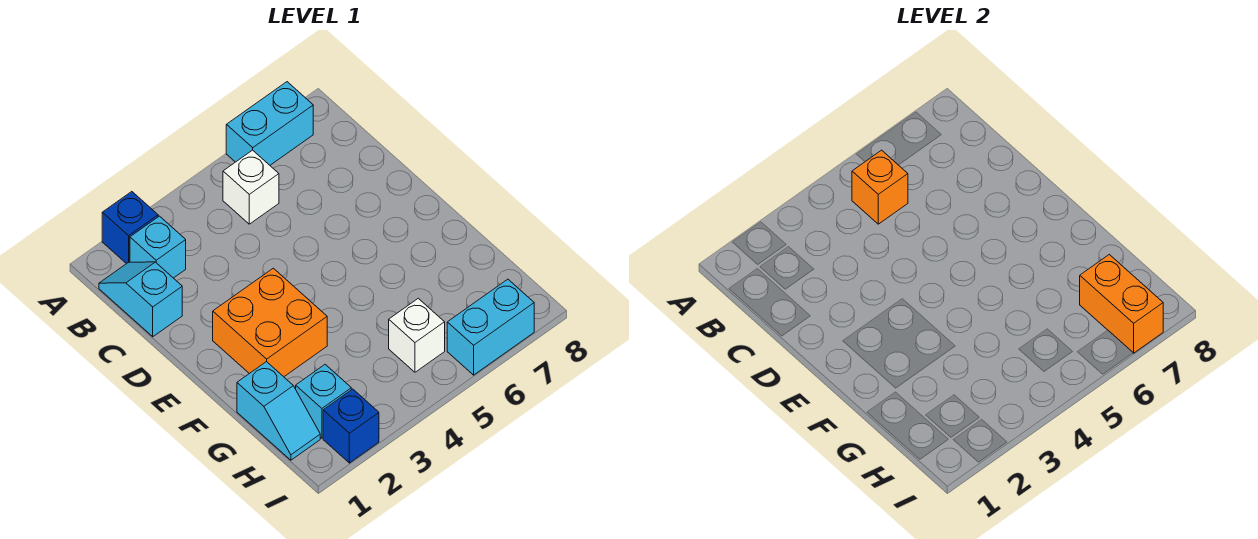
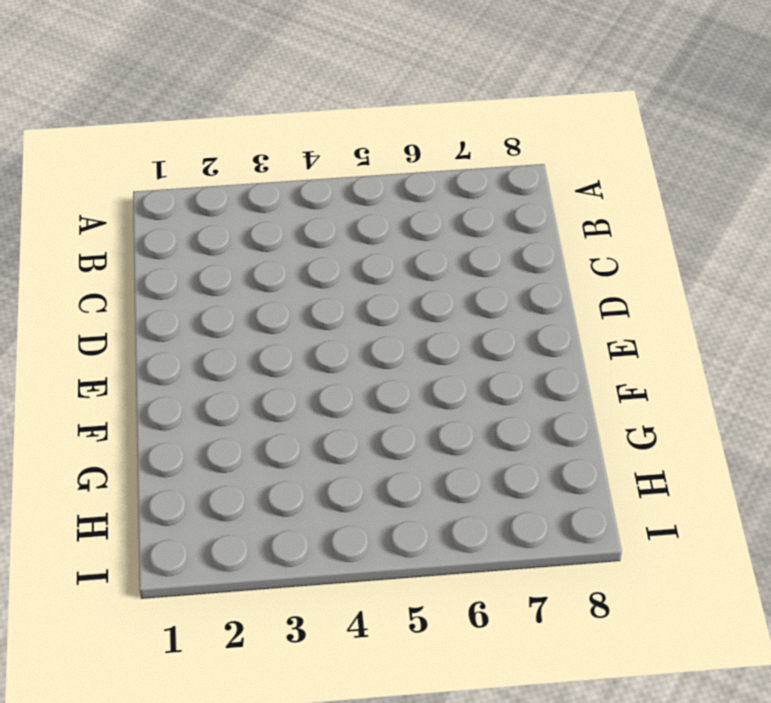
none -> blue brick A2 level 1
none -> cyan brick A6:A7 level 1
none -> cyan slope B1:C1 level 1 top C

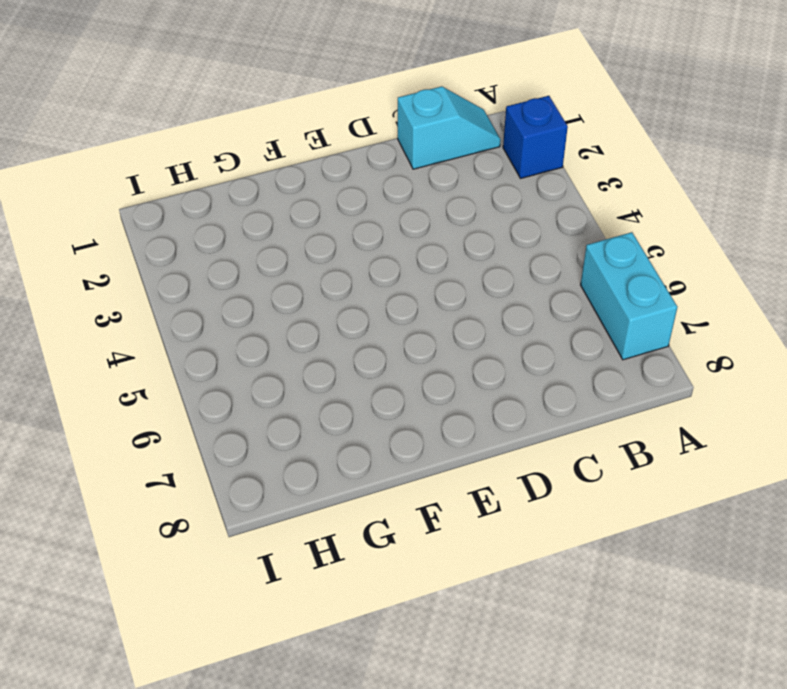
none -> cyan brick B2 level 1
none -> white brick B5 level 1
none -> orange brick E2:F3 level 1

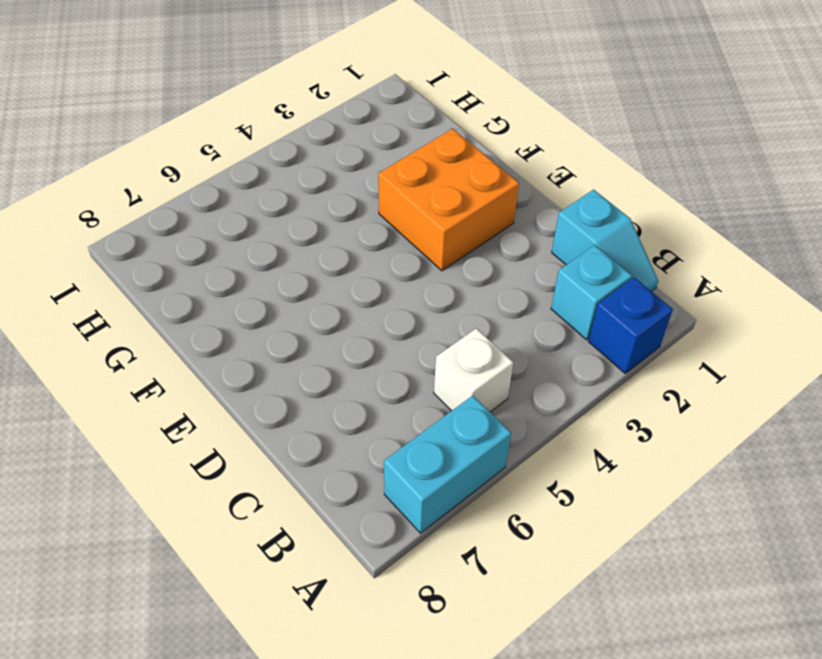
none -> cyan slope G1:H1 level 1 top G
none -> cyan brick H2 level 1
none -> white brick H5 level 1

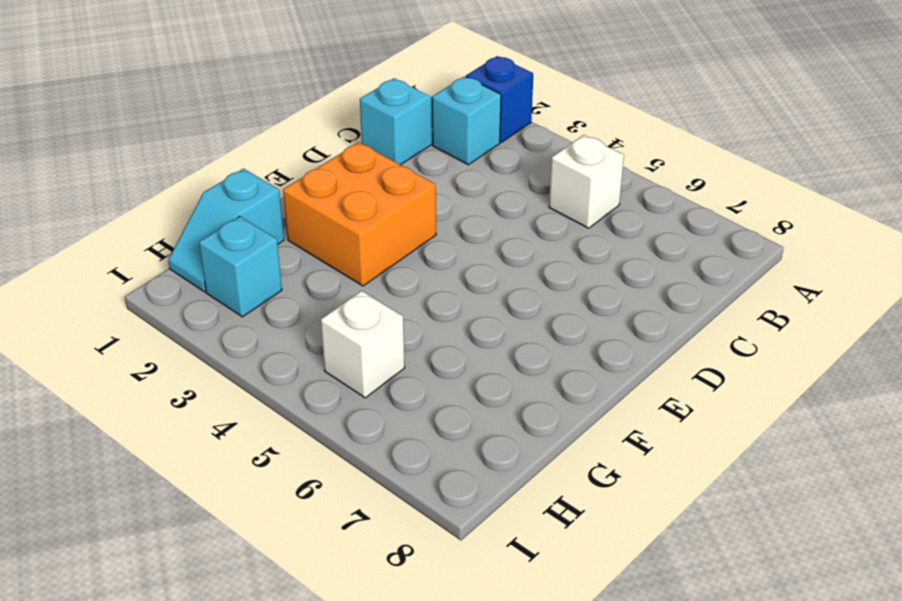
none -> cyan brick A6:A7 level 1
none -> blue brick I2 level 1
none -> cyan brick I6:I7 level 1

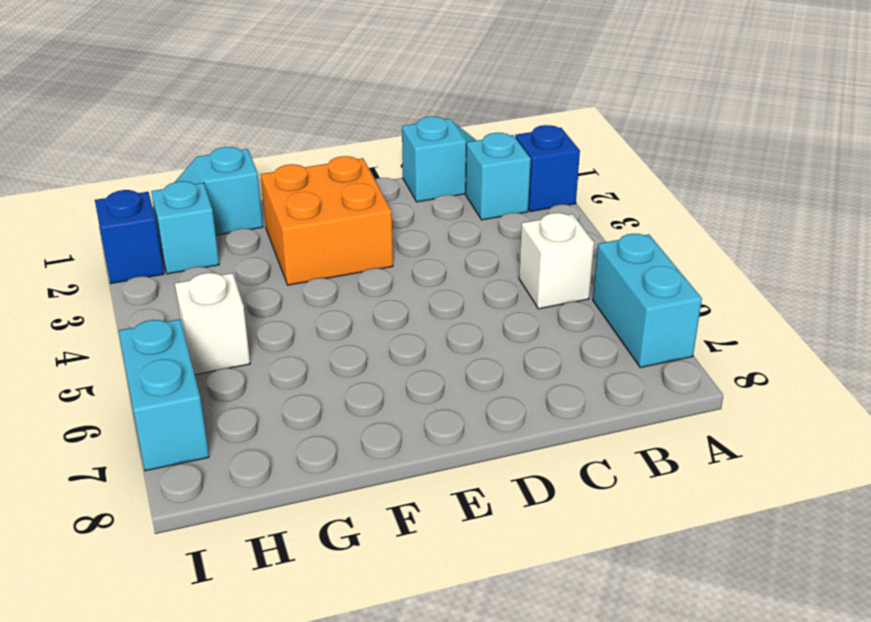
none -> orange brick B5 level 2
none -> orange brick H7:I7 level 2

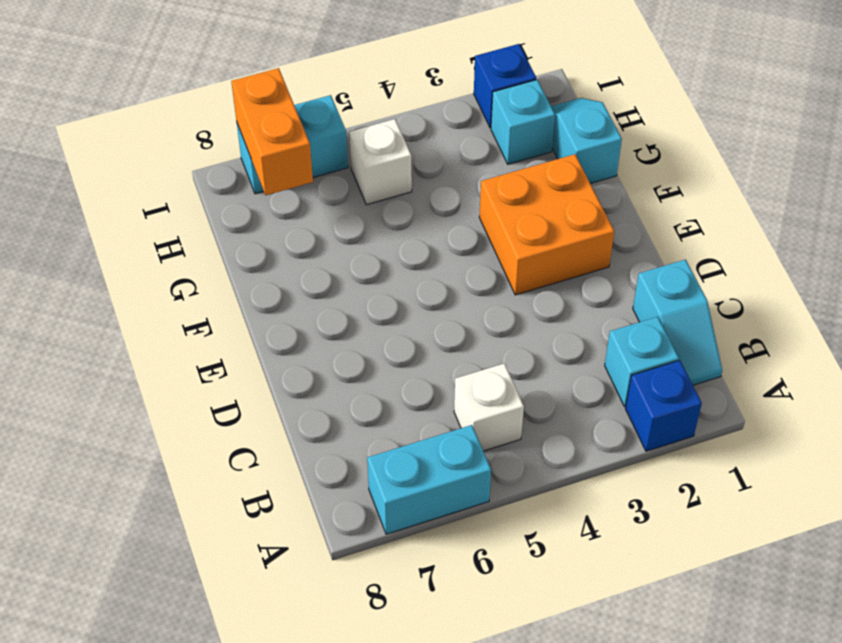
none -> orange brick B5 level 2

